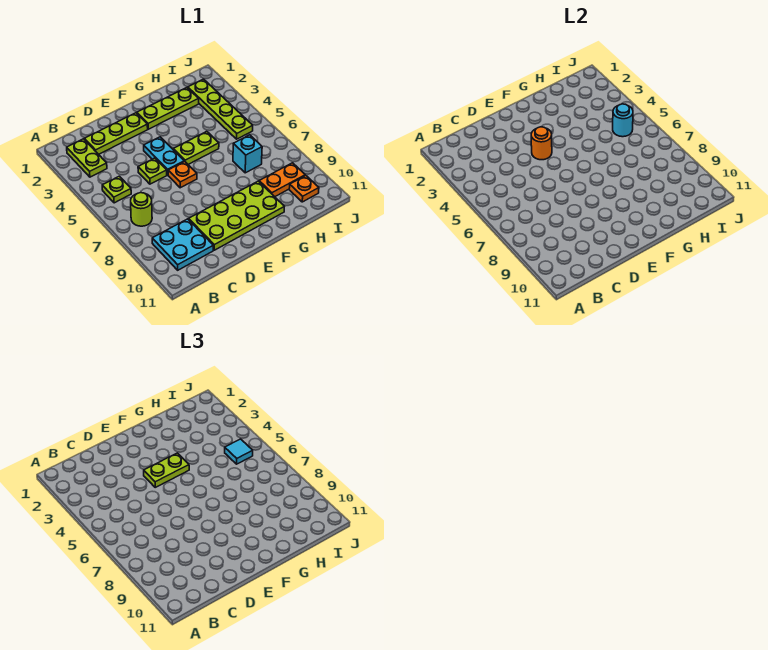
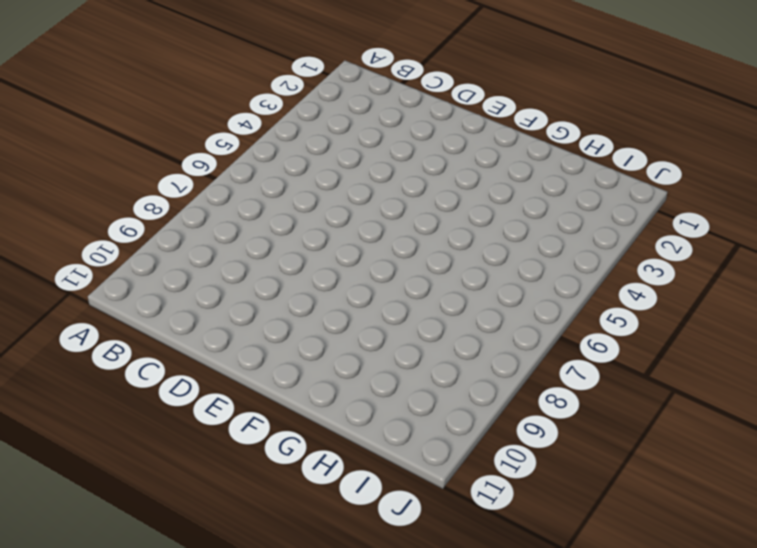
none -> lime plate B2:B3 level 1
none -> lime plate B5 level 1
none -> lime round brick B7 level 1

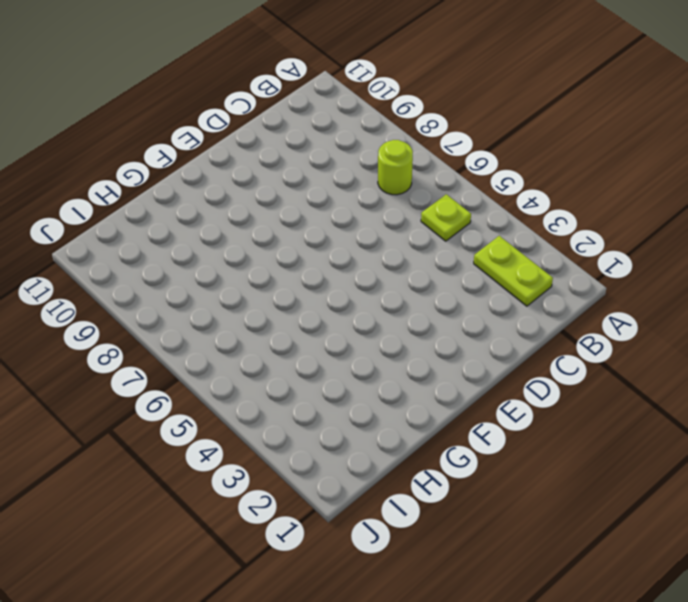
none -> cyan plate B9:C10 level 1
none -> lime plate C2:E2 level 1
none -> lime plate D5 level 1

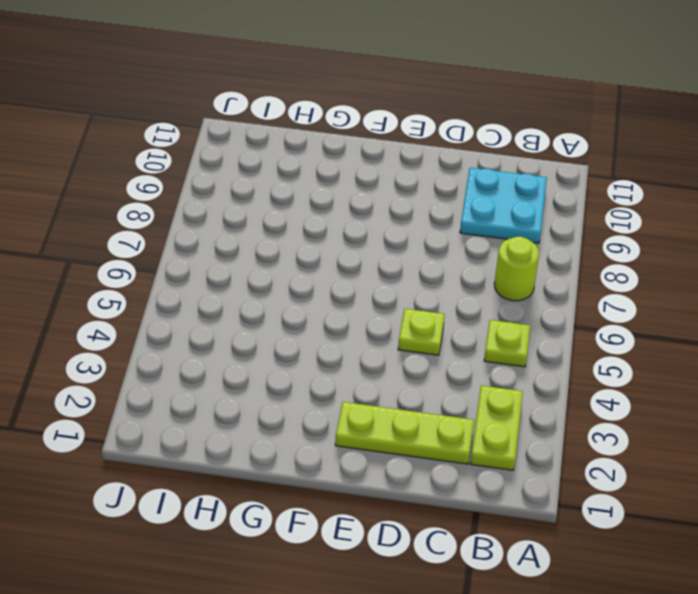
none -> lime plate D9:G10 level 1
none -> cyan plate E4:E5 level 1
none -> orange plate E6 level 1

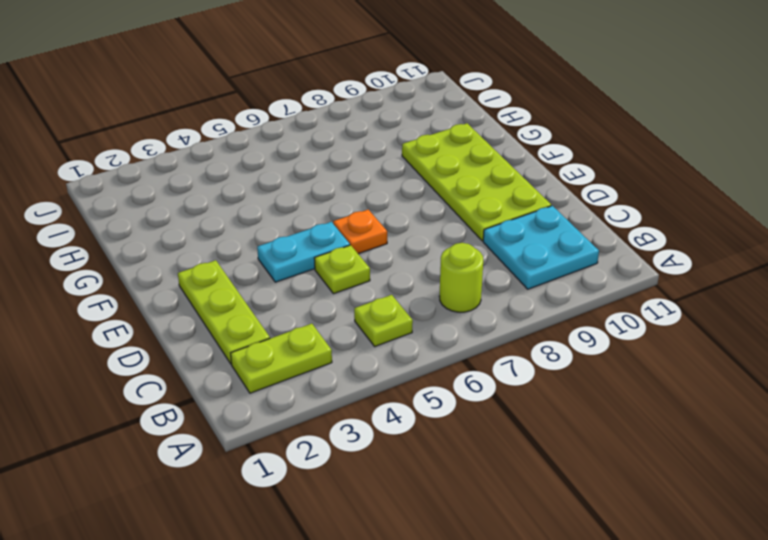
none -> lime plate F2:H2 level 1
none -> lime plate F5:G5 level 1
none -> cyan brick H7 level 1

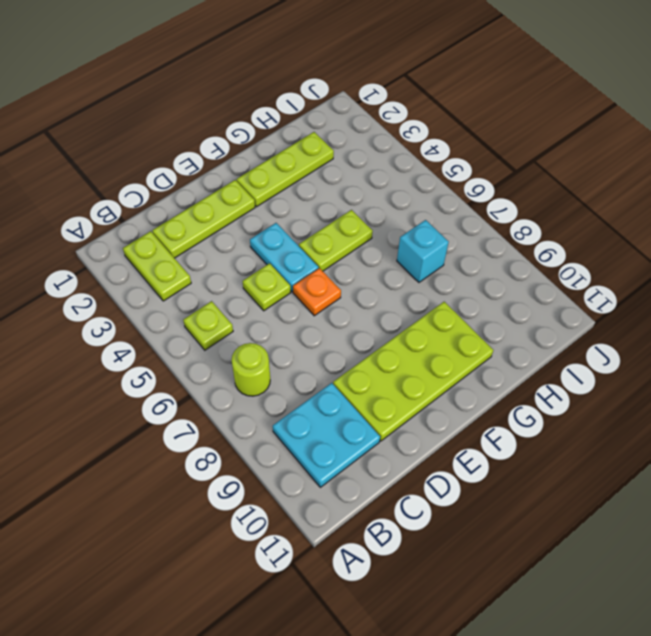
none -> orange plate H9:I9 level 1
none -> lime plate I2:I5 level 1
none -> orange plate I10 level 1

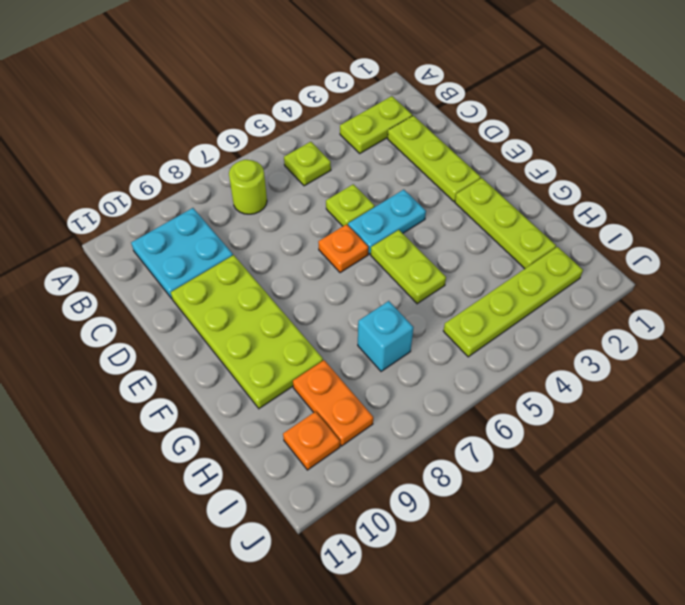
none -> orange round brick E4 level 2
none -> cyan round brick I5 level 2
none -> lime plate E4:F4 level 3

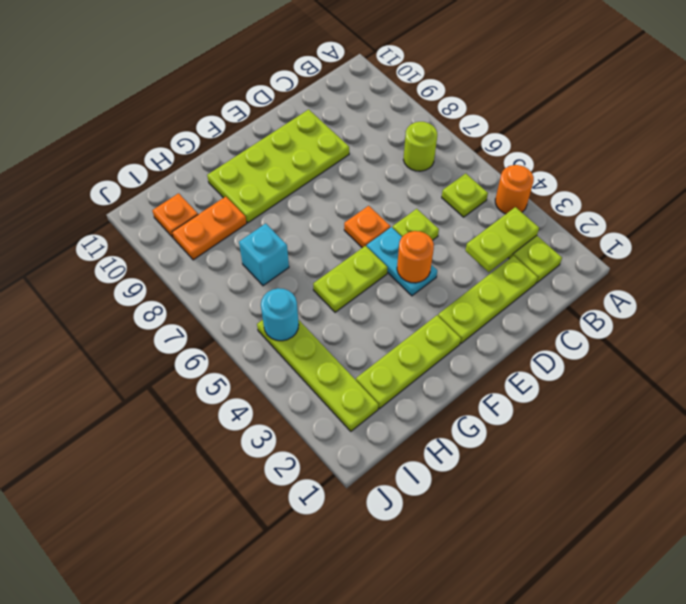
orange round brick A4 level 1 -> none
lime plate B3:C3 level 2 -> lime plate E4:F4 level 3
none -> cyan plate B9:C10 level 1
none -> cyan tile I5 level 3

